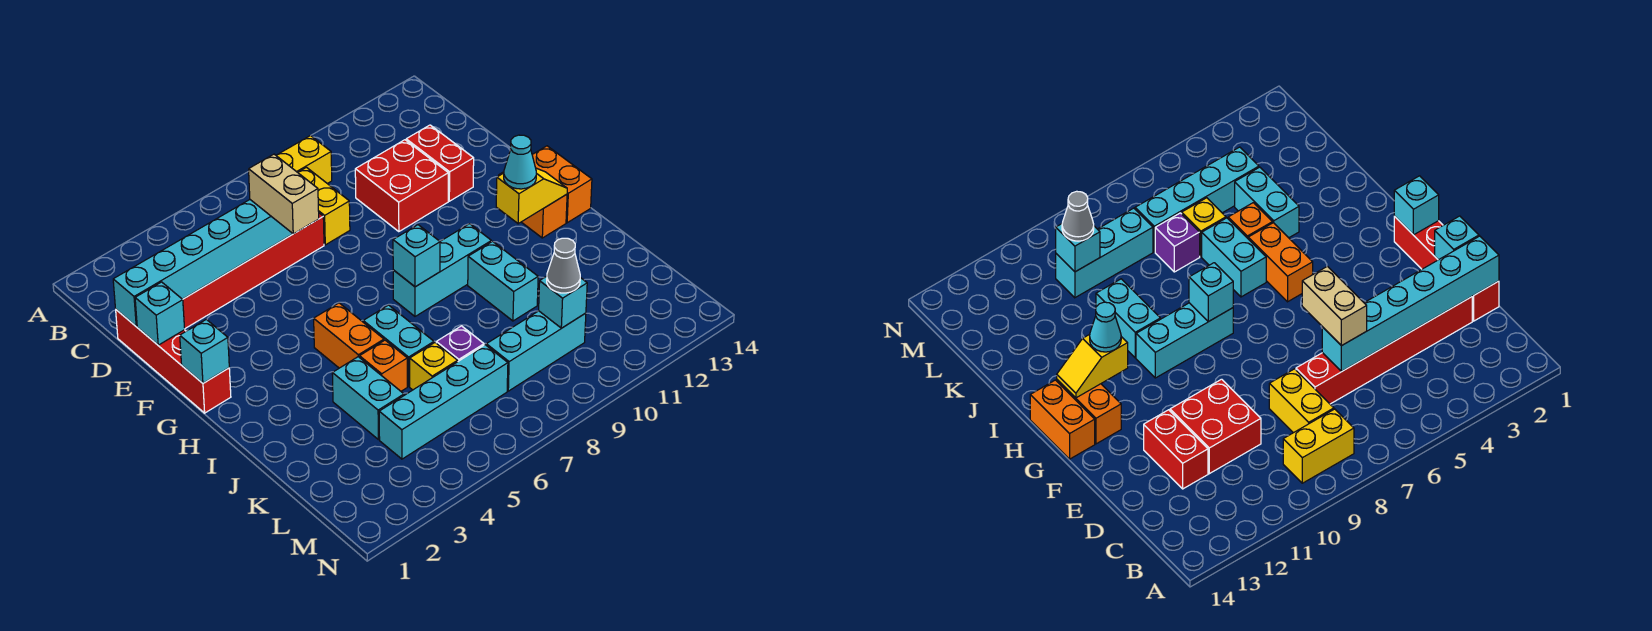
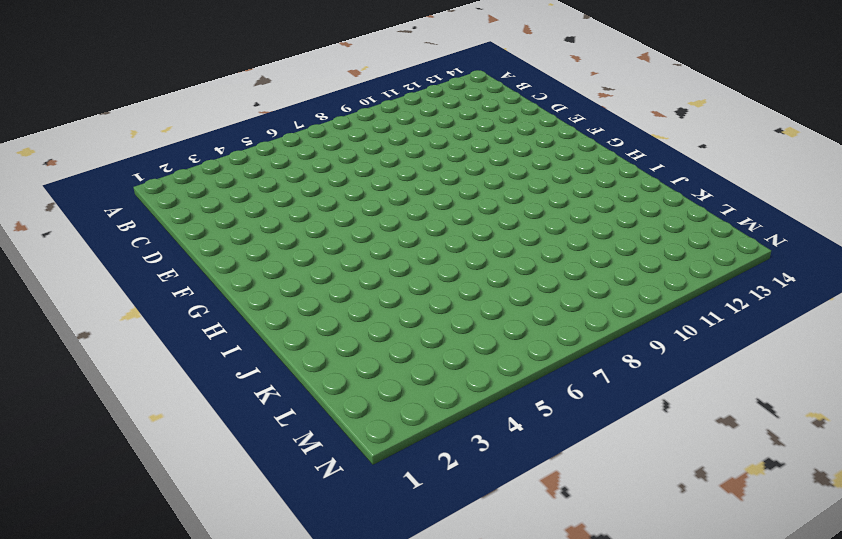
none -> yellow brick B8:B9 level 1
none -> yellow brick C8:D8 level 1
none -> red brick D1:G1 level 1

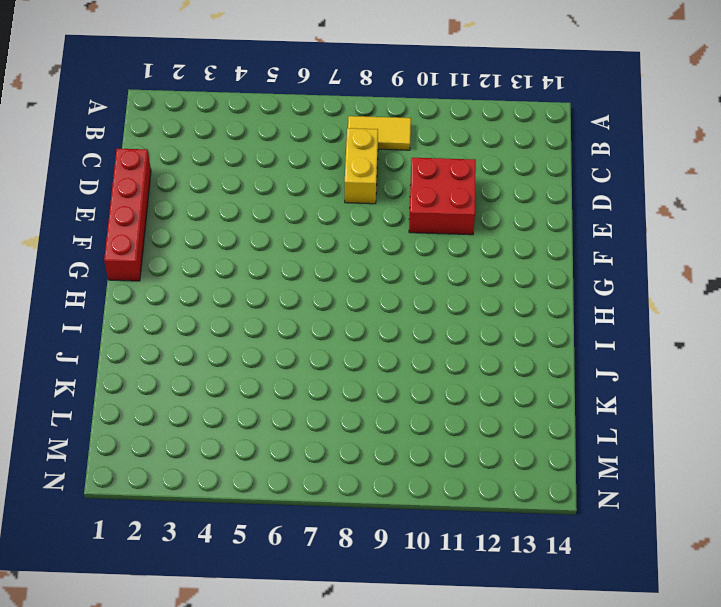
yellow tile B8:B9 level 1 -> yellow brick B8:B9 level 1
none -> red brick D2:D7 level 1
none -> red brick D12:E12 level 1
none -> orange brick G13:H13 level 1

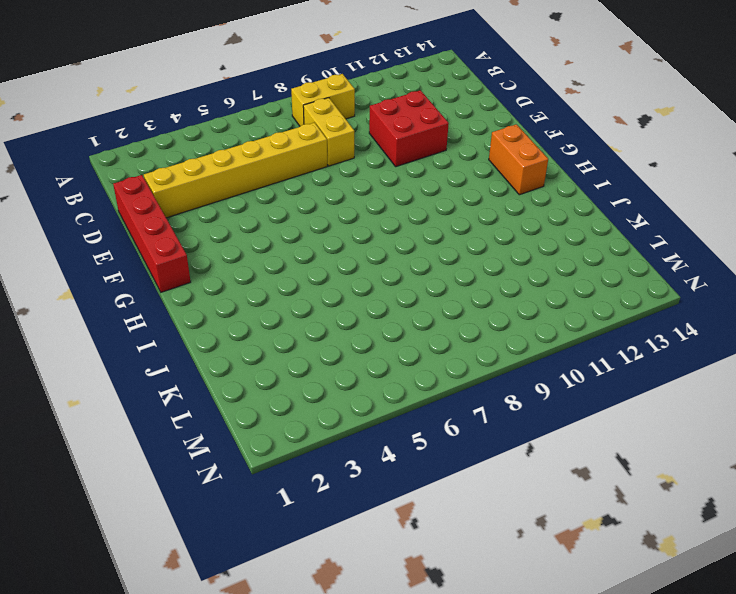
yellow brick D2:D7 level 1 -> red brick D2:D7 level 1
none -> red brick D12:E12 level 1
none -> orange brick G14:H14 level 1
none -> orange brick H5:I5 level 1

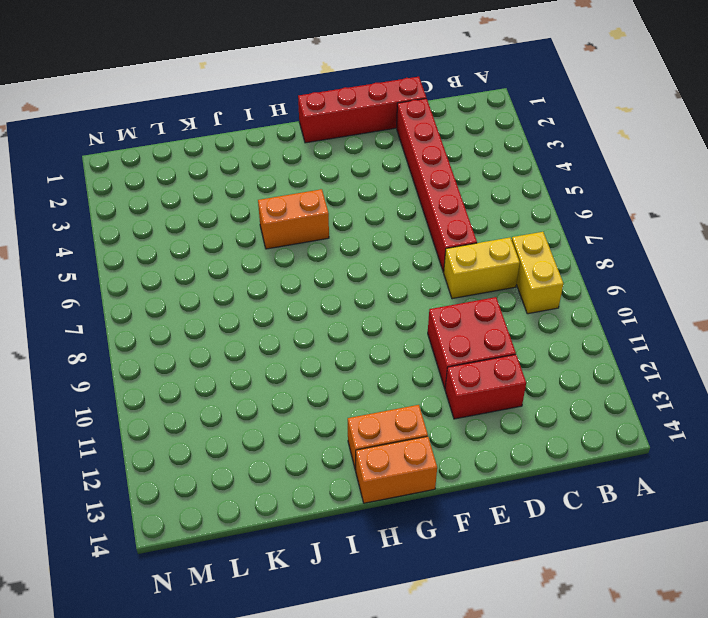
none -> cyan brick H8:H10 level 1
none -> cyan brick I6:J6 level 1
none -> cyan brick I10:J10 level 1

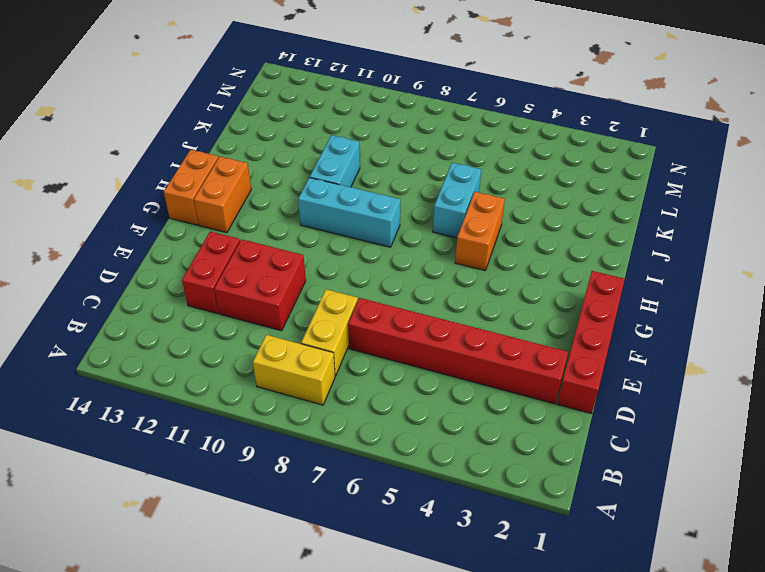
none -> cyan brick J4:K4 level 1
none -> orange brick J5 level 1
none -> yellow brick K6 level 1

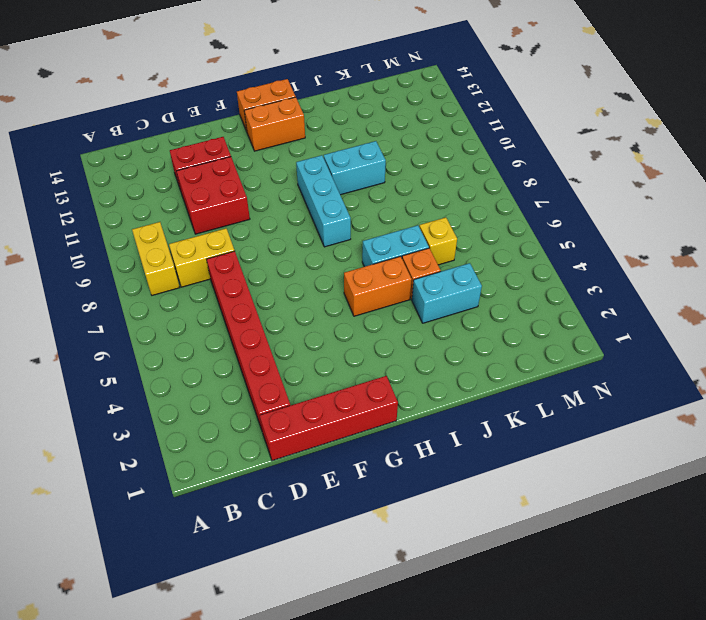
none -> purple brick K7 level 1
none -> cyan brick L4:L7 level 1
none -> cyan brick L8:L10 level 1

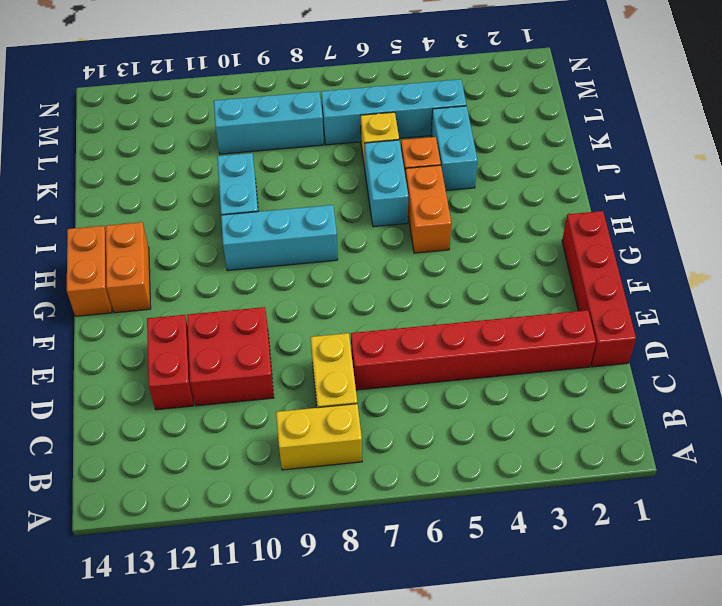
none -> purple brick K7 level 1
none -> cyan brick D1:D6 level 2
none -> cyan brick E1 level 2

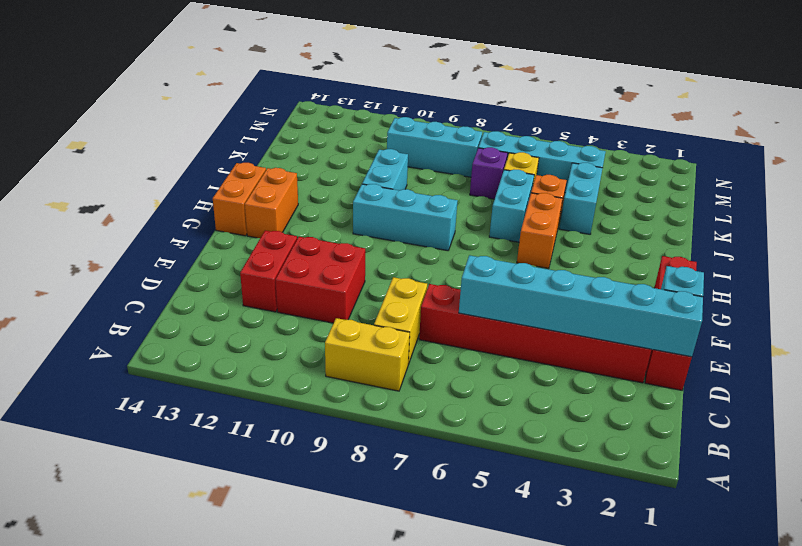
none -> cyan brick G1 level 2
none -> cyan brick H8 level 2
none -> yellow slope H12:H13 level 2 top 12

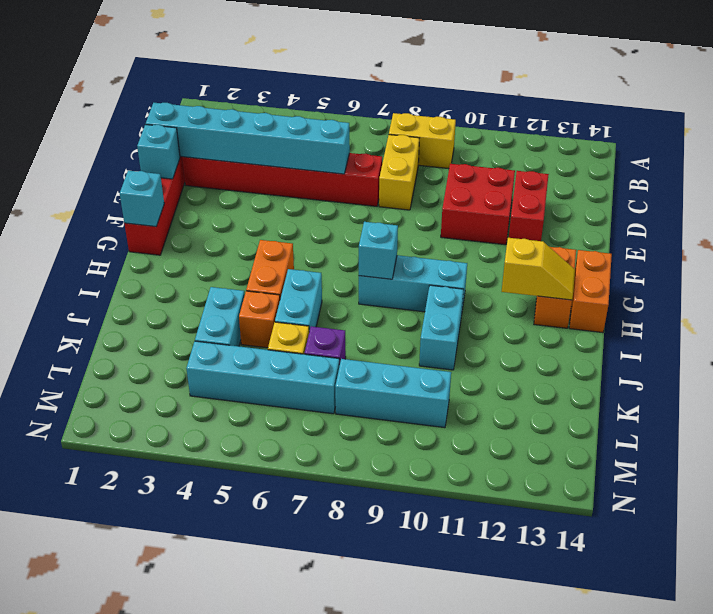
none -> cyan brick L10 level 2
none -> tan brick D6:E6 level 3
none -> cyan cone H12 level 3

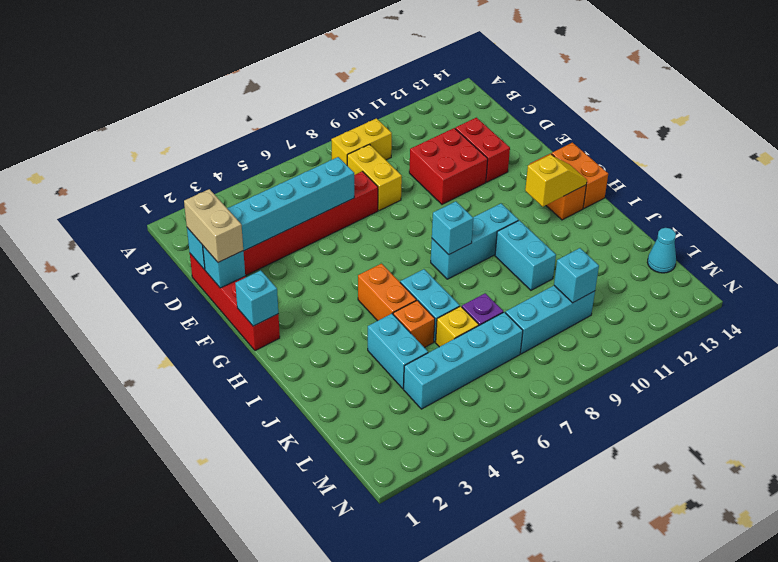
tan brick D1:E1 level 3 -> tan brick D6:E6 level 3
cyan cone L14 level 1 -> cyan cone H12 level 3
none -> grey cone L10 level 3

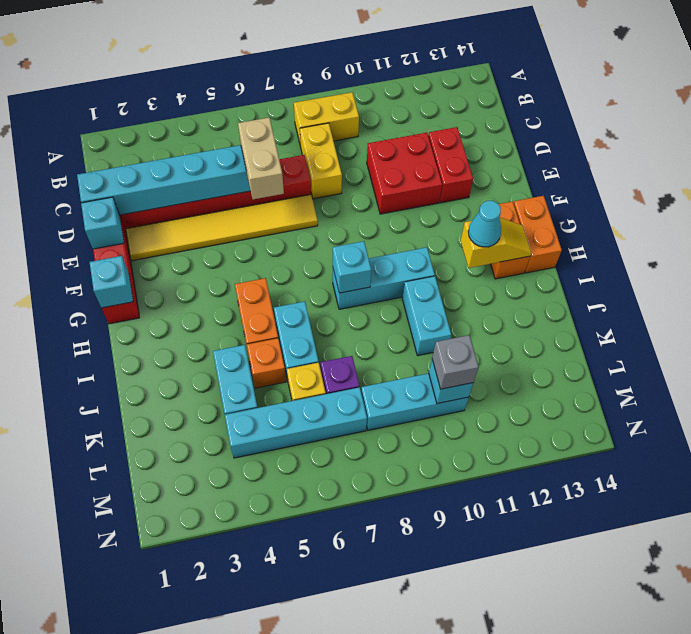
yellow tile E2:E7 level 1 -> none
grey brick L10 level 3 -> grey cone L10 level 3

